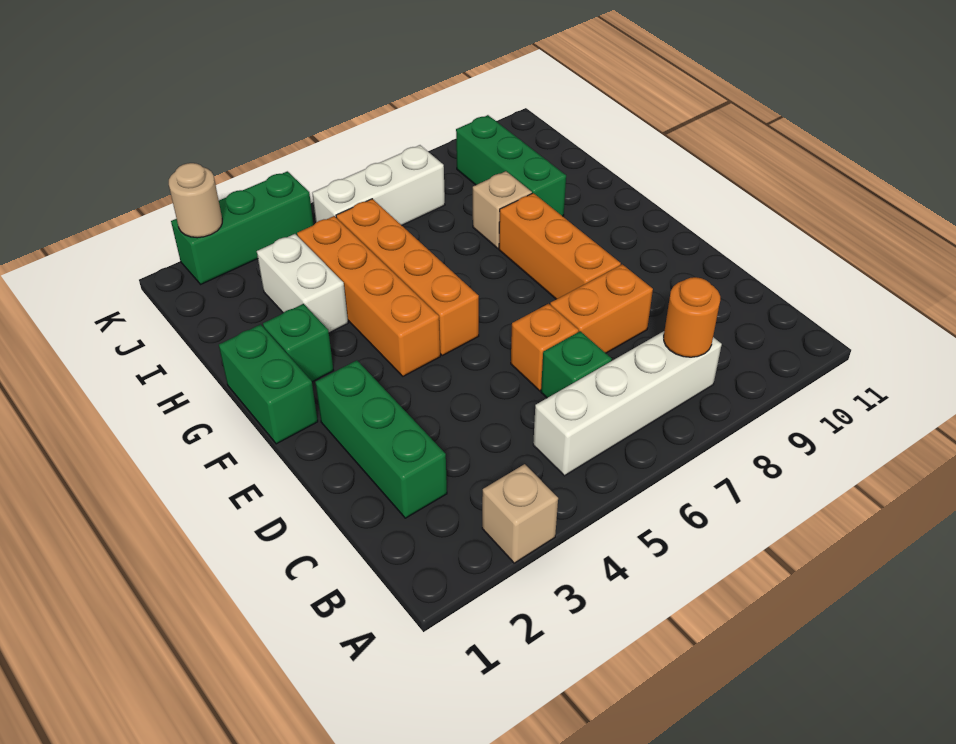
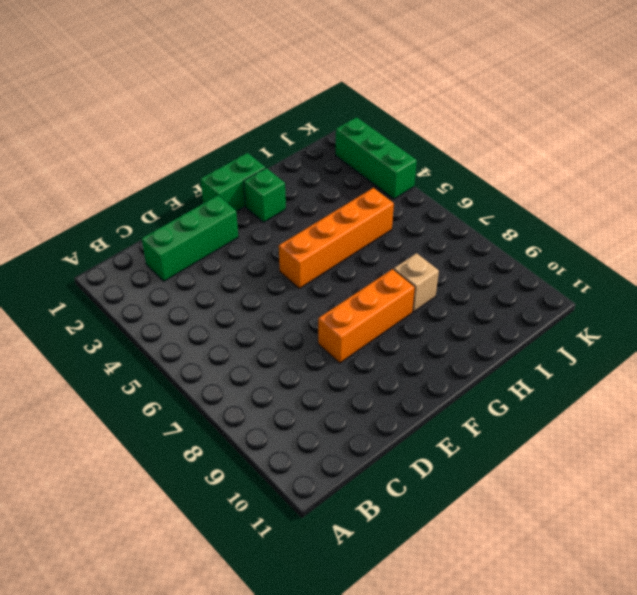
none -> tan brick A3 level 1
none -> white brick B5:B8 level 1
none -> green brick C6 level 1

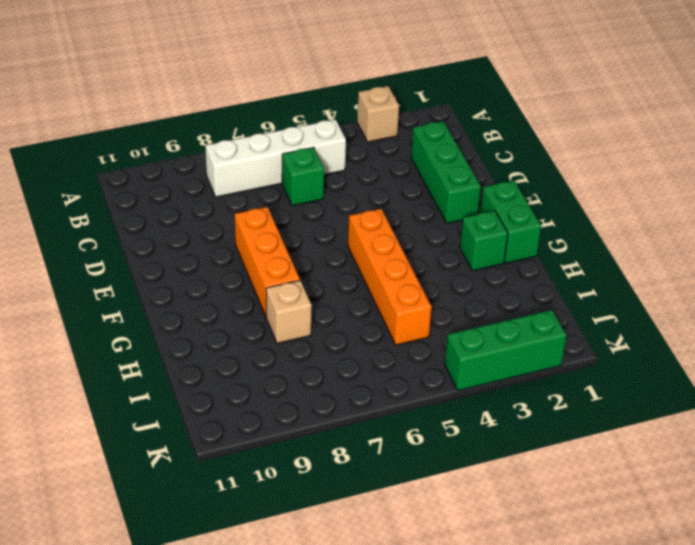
none -> orange brick D6 level 1
none -> orange brick D7:D8 level 1
none -> orange brick F4:I4 level 1

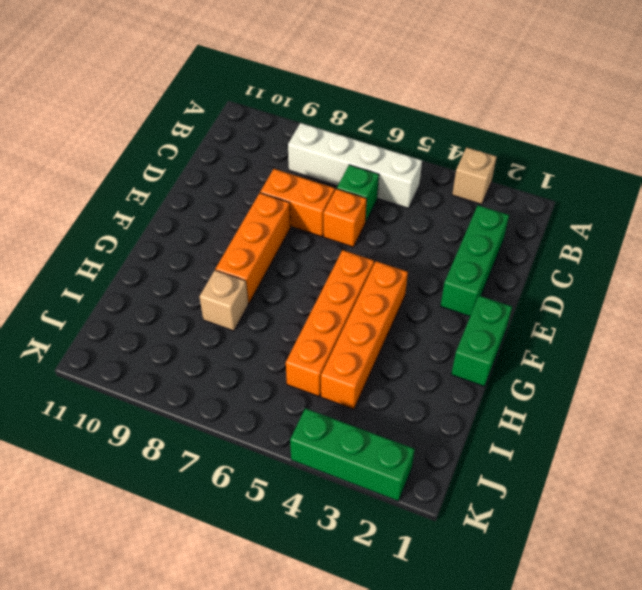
none -> green brick G2 level 1
none -> white brick H3:I3 level 1
none -> green brick H9:J9 level 1

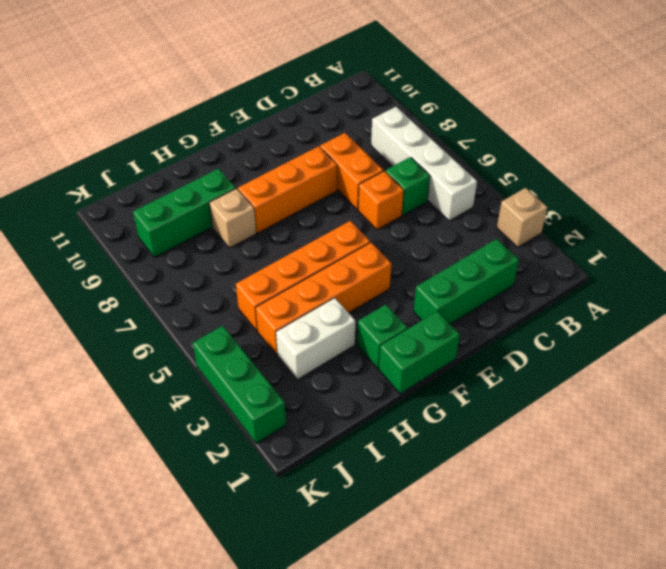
none -> white brick J5:J7 level 1
none -> orange round brick B8 level 2
none -> tan round brick K2 level 2

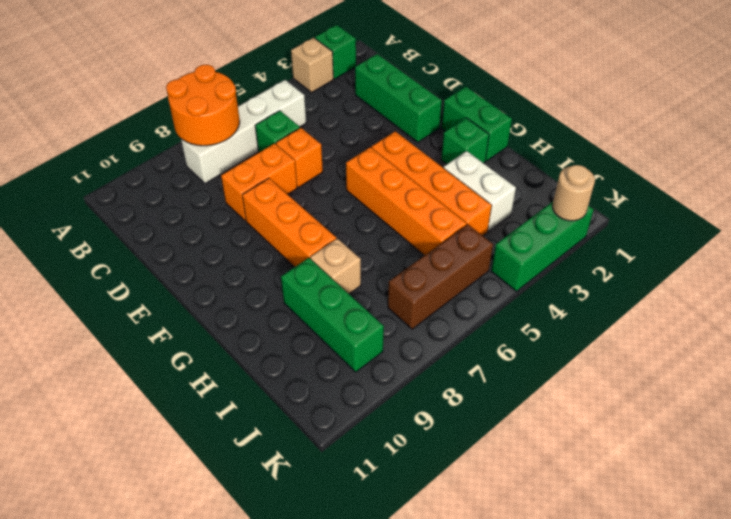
green brick A2 level 1 -> none
orange round brick A7:B8 level 2 -> orange round brick B8 level 2
brown brick J5:J7 level 1 -> white brick J5:J7 level 1

